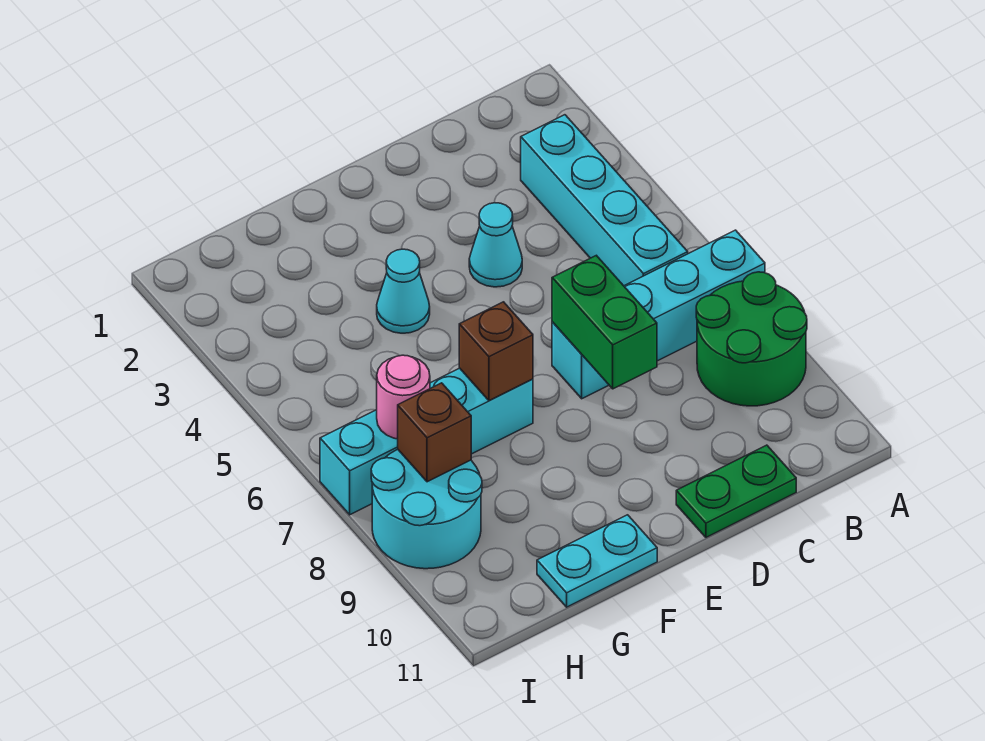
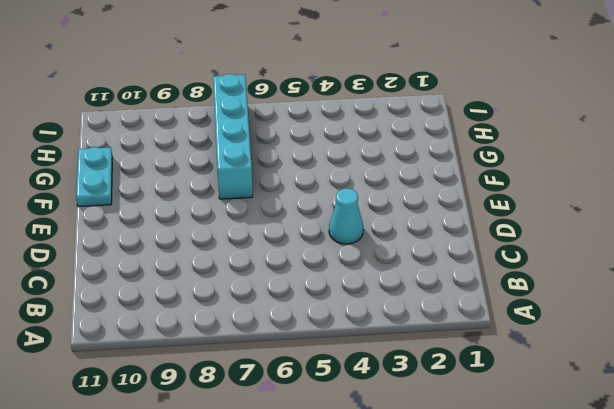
none -> cyan brick A7:D7 level 1
none -> green round brick A8:B9 level 1
none -> cyan brick B3:B6 level 1

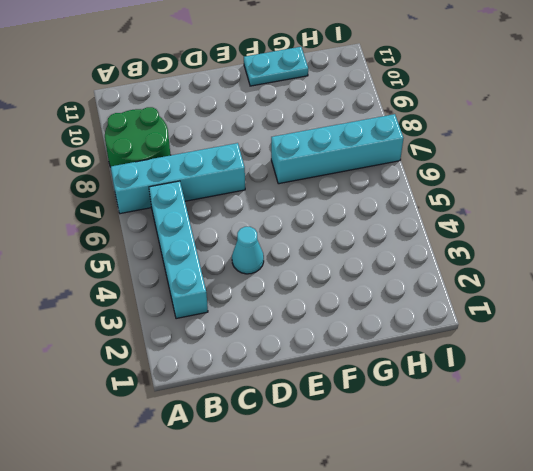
none -> green plate C11:D11 level 1
none -> cyan cone F4 level 1
none -> cyan round brick H8:I9 level 1

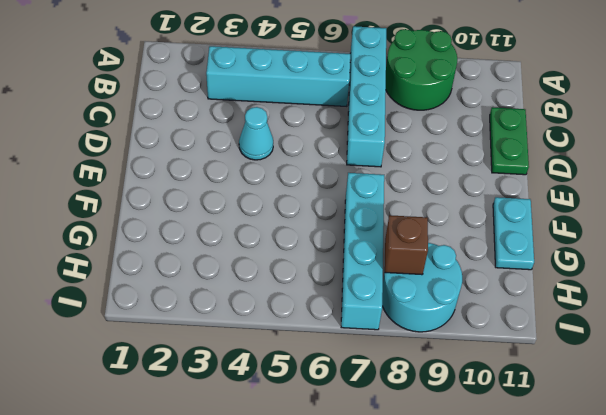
none -> cyan cone F4 level 1
none -> green brick D7:D8 level 2
none -> brown brick F7 level 2

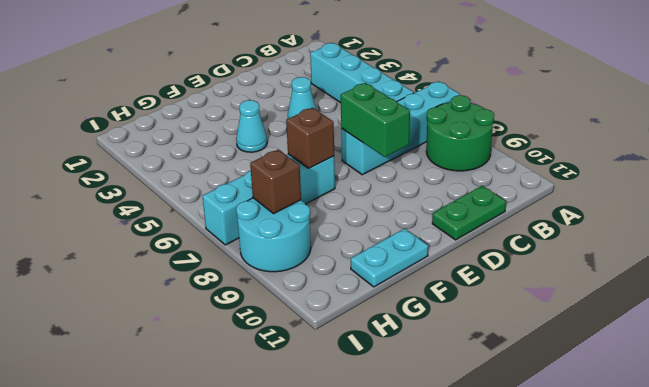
none -> pink round brick H7 level 2

